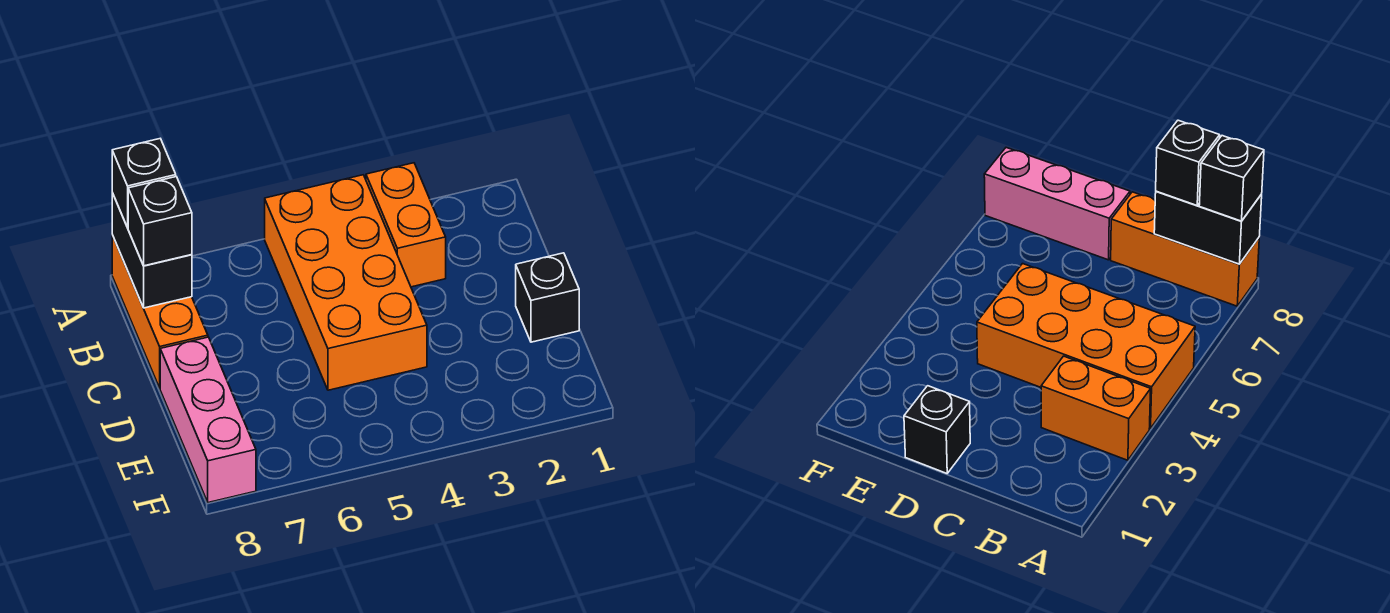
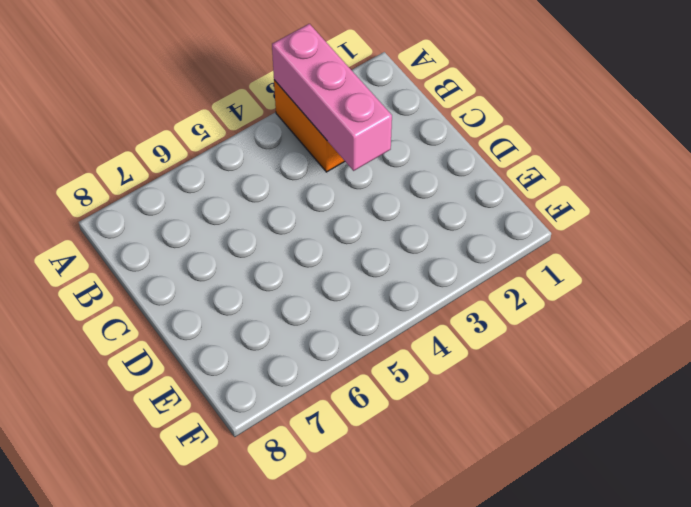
pink brick A3:C3 level 2 -> pink brick D8:F8 level 1
none -> orange brick A4:D5 level 1
none -> orange brick A8:C8 level 1

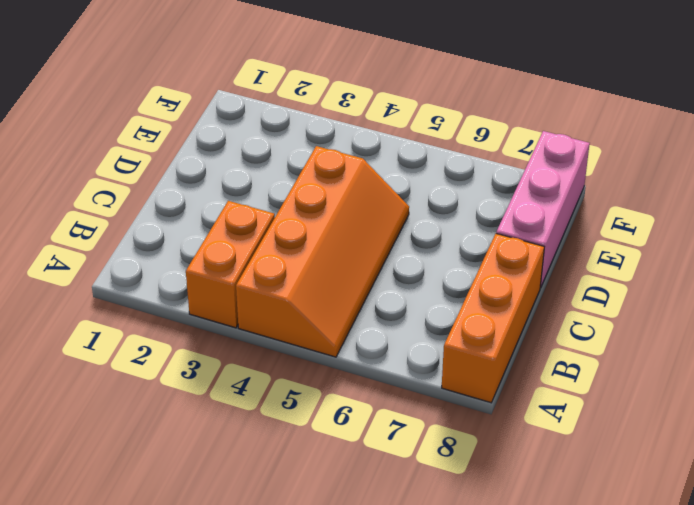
orange slope A4:D5 level 1 top 4 -> orange brick A4:D5 level 1
none -> black brick D1 level 1
none -> black brick A8:B8 level 2

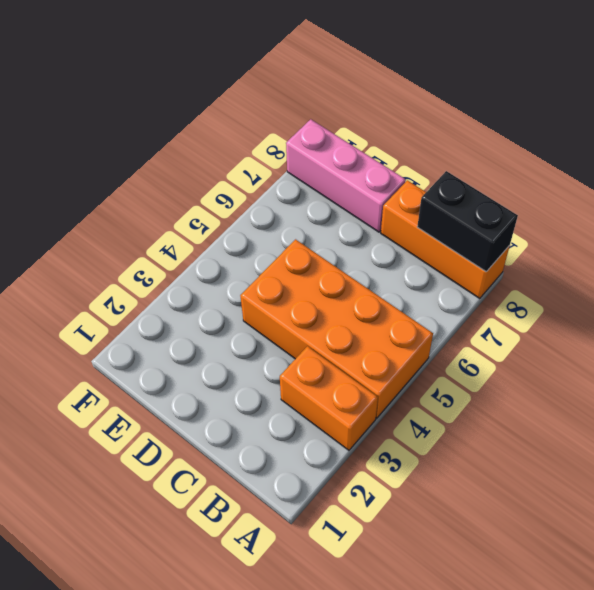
none -> black brick D1 level 1
none -> black brick A8 level 3

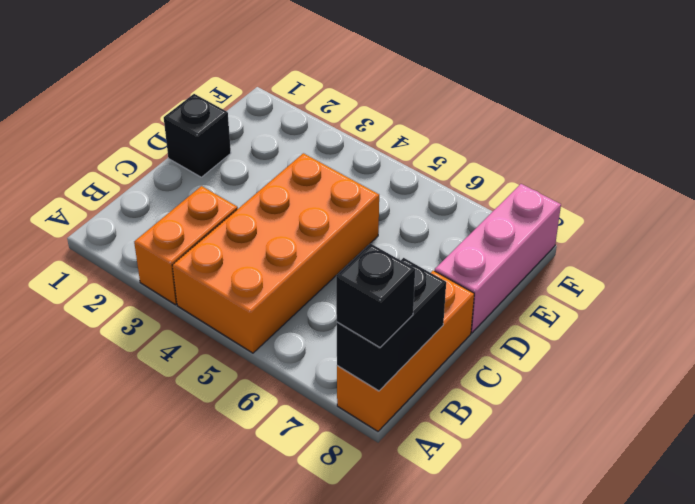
none -> black brick B8 level 3

